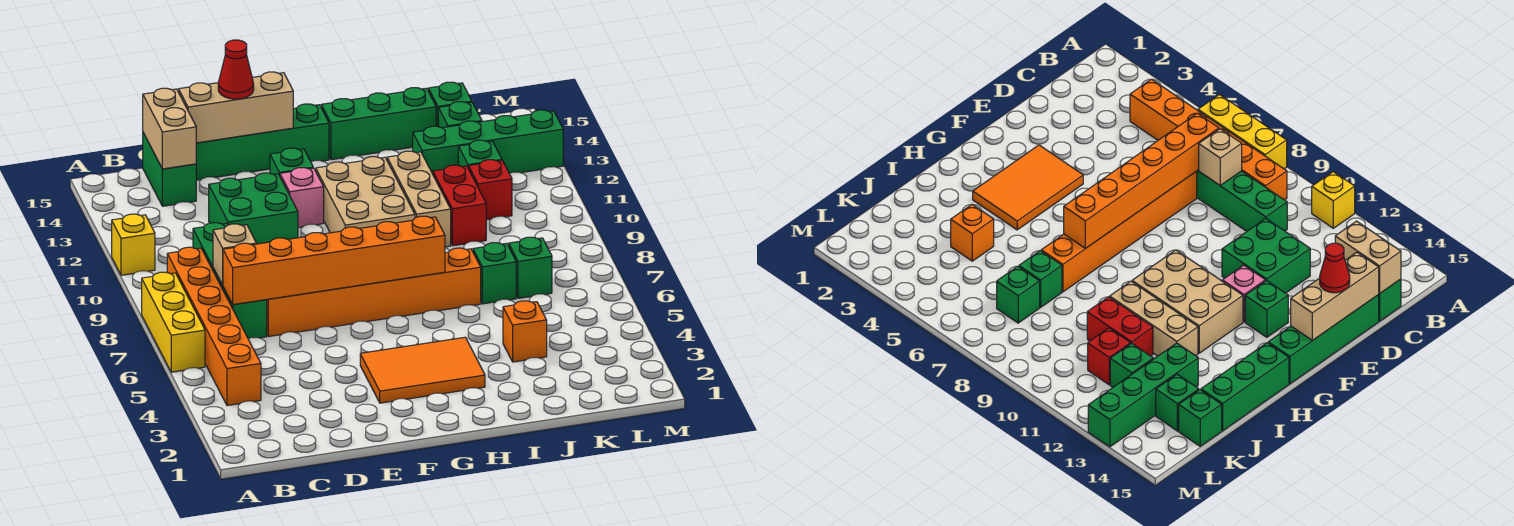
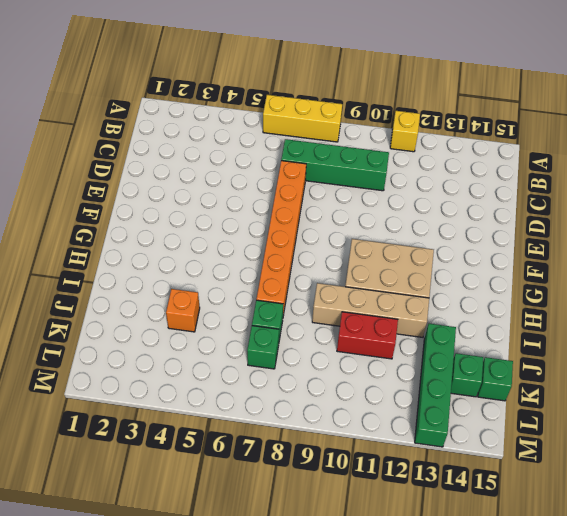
tan brick I9:I12 level 1 -> tan brick I10:I12 level 1
none -> orange brick B4:B9 level 1
none -> green brick C14:C15 level 1
none -> green brick D11:E12 level 1

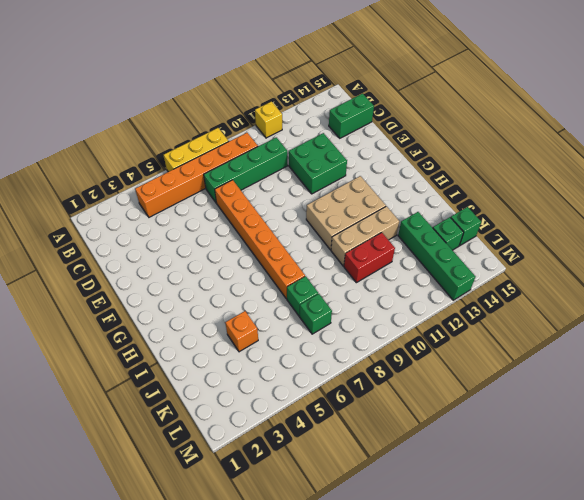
none -> green brick D15:G15 level 1
none -> orange tile F3:H4 level 1
none -> pink brick F12 level 1

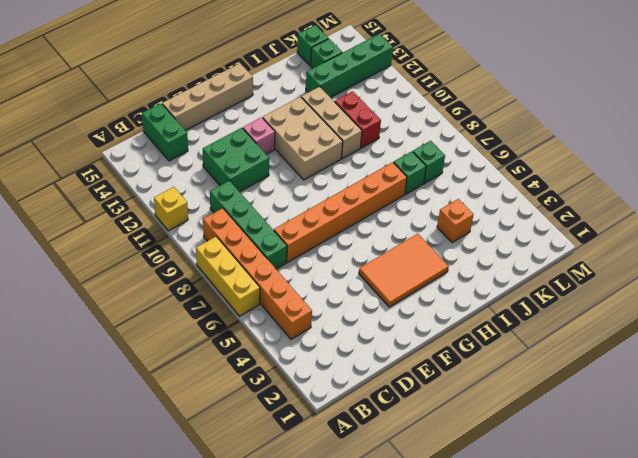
tan brick D15:G15 level 1 -> green brick D15:G15 level 1
none -> green brick F13 level 1
none -> green brick H15:J15 level 1
none -> red brick K11 level 1

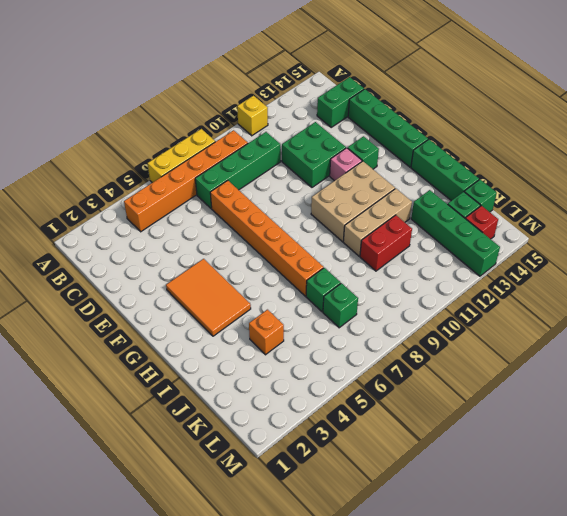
red brick L14 level 1 -> red brick K11 level 1
none -> green brick K12 level 1
none -> orange brick C7:H7 level 2
none -> tan brick C8 level 2

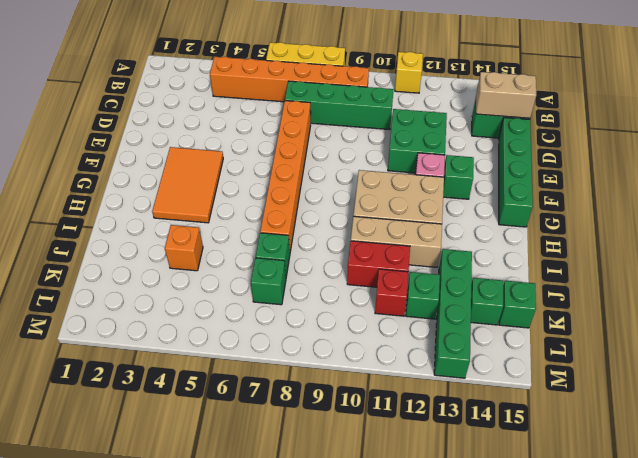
none -> green brick H15:J15 level 1
none -> orange brick C7:H7 level 2
none -> tan brick C8 level 2

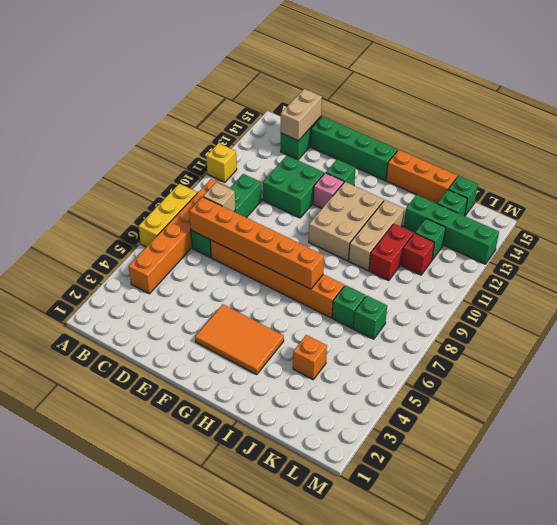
orange brick H15:J15 level 1 -> green brick H15:J15 level 1
none -> tan brick D15:F15 level 2
none -> red cone E15 level 3

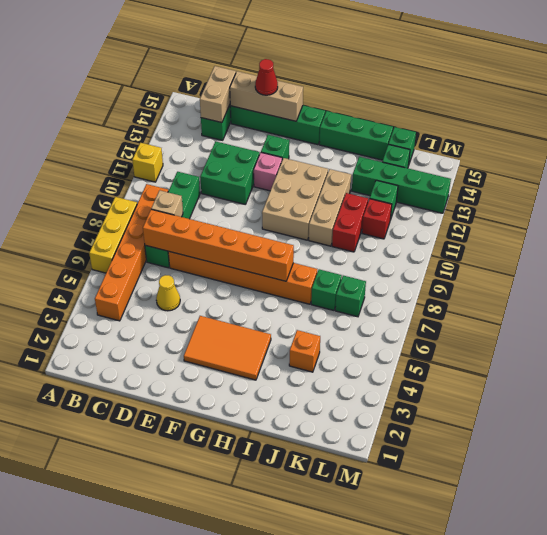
yellow cone D5 level 1 -> none

